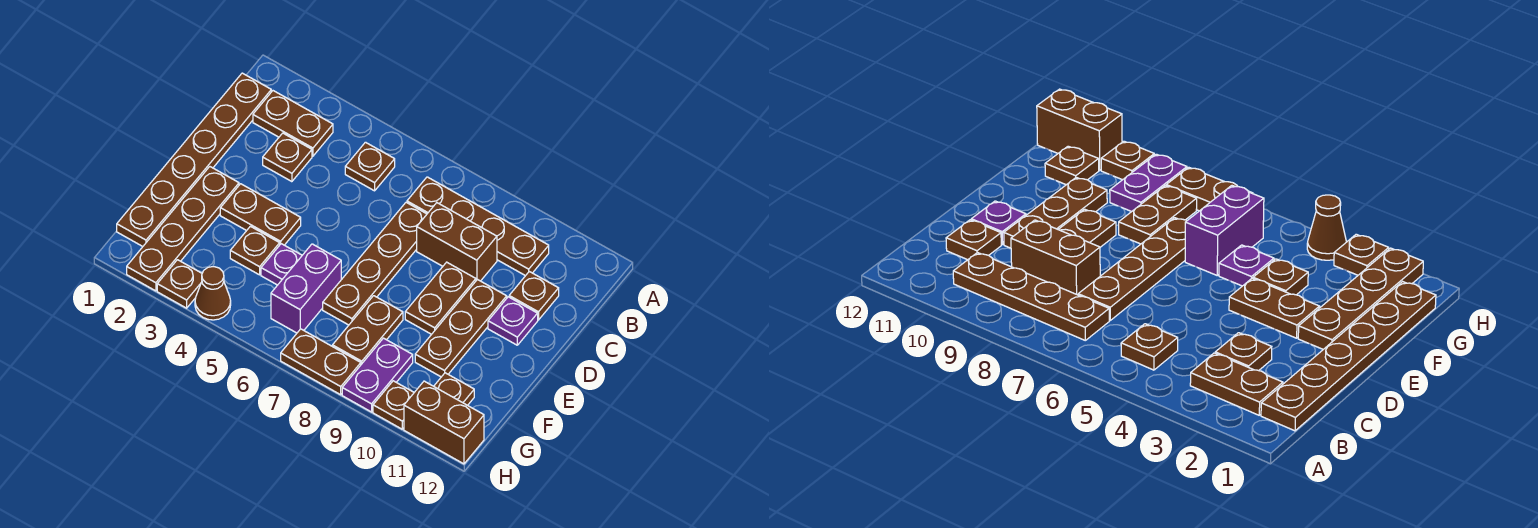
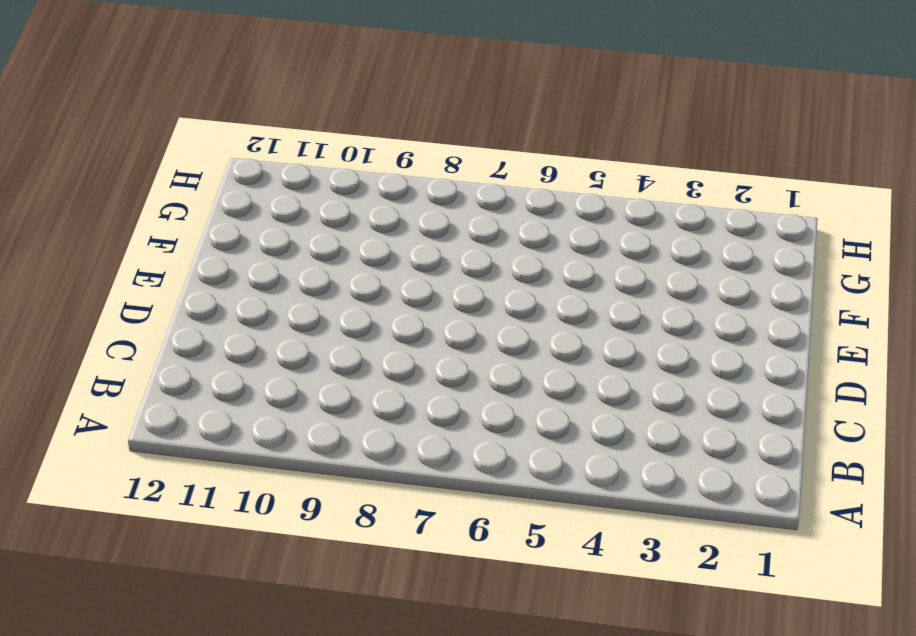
none -> brown plate B1:G1 level 1
none -> brown plate B2:B3 level 1
none -> brown plate B5 level 1

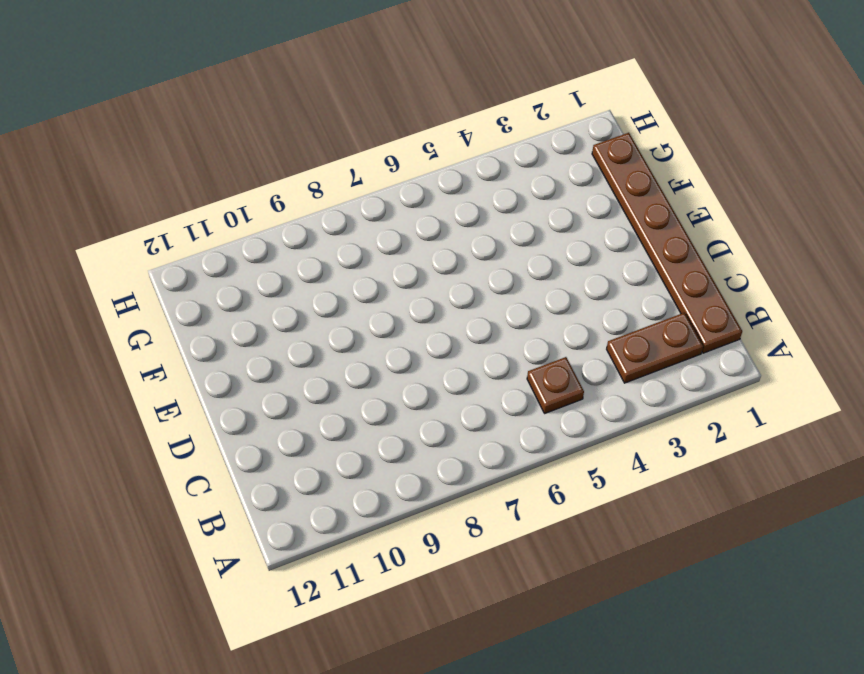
none -> brown plate B7:B10 level 1
none -> brown plate C3 level 1
none -> brown plate C7:F7 level 1

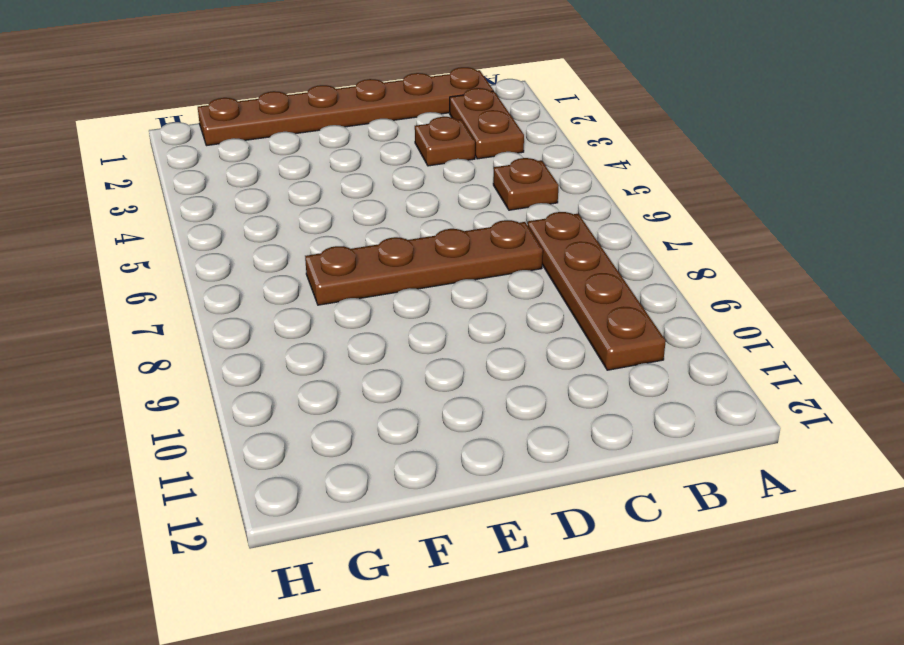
none -> brown brick C8:C9 level 1
none -> brown plate C11 level 1
none -> brown plate D9:E9 level 1

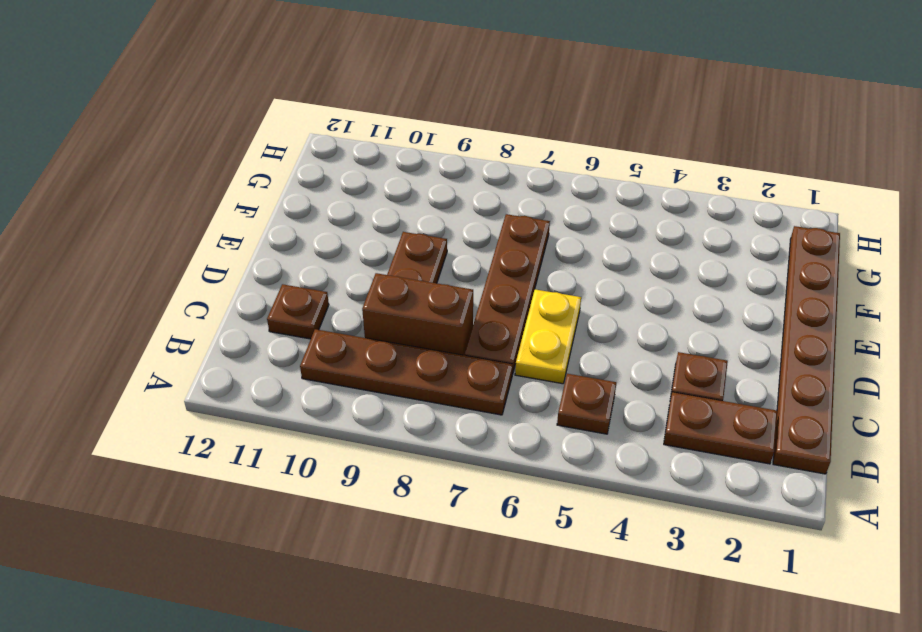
yellow plate C6:D6 level 1 -> none
none -> brown plate D10:F10 level 1
none -> purple plate D11 level 1
none -> brown plate E2:H2 level 1

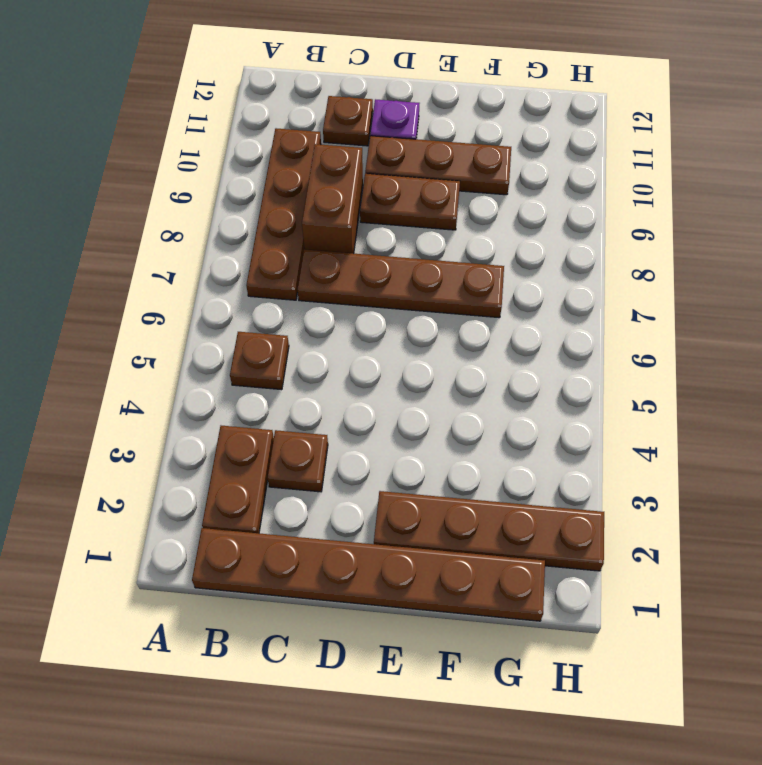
none -> brown plate E3:E4 level 1
none -> brown plate F4 level 1
none -> purple plate F5 level 1

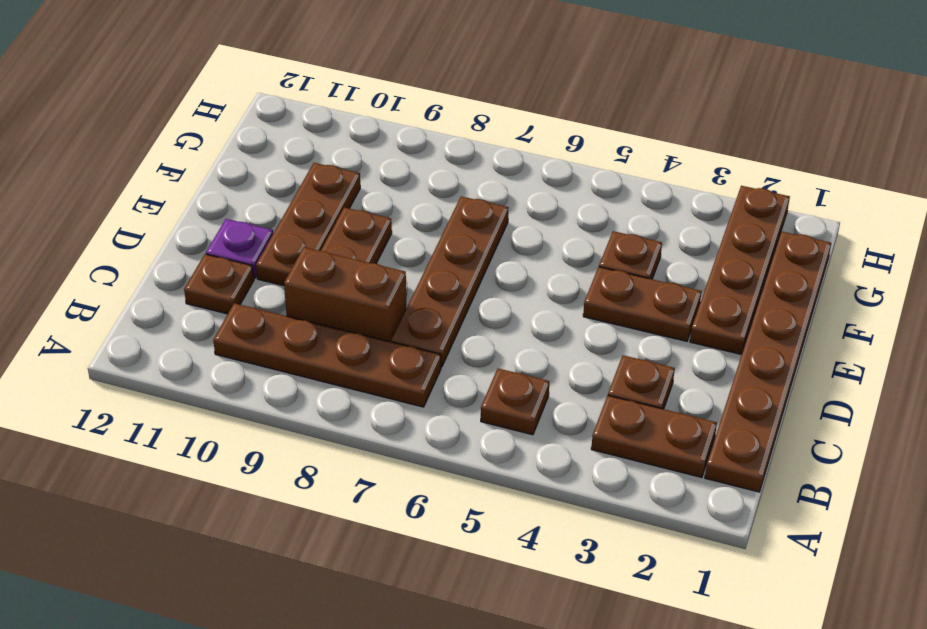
none -> purple plate F5 level 1
none -> purple brick F6:G6 level 1
none -> brown plate F8:G8 level 1

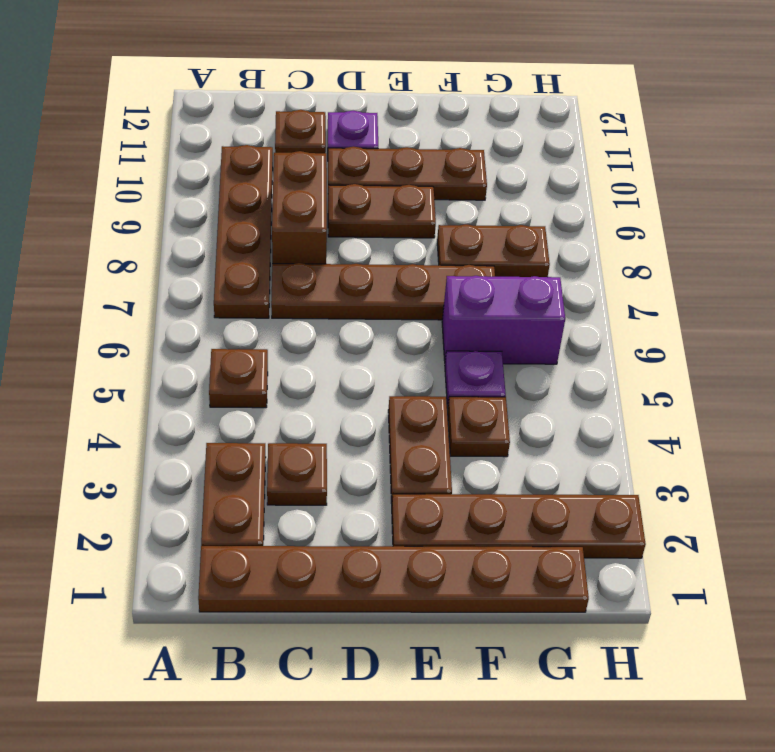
none -> purple plate G9:H9 level 1
none -> brown plate G11 level 1
none -> brown plate H3 level 1

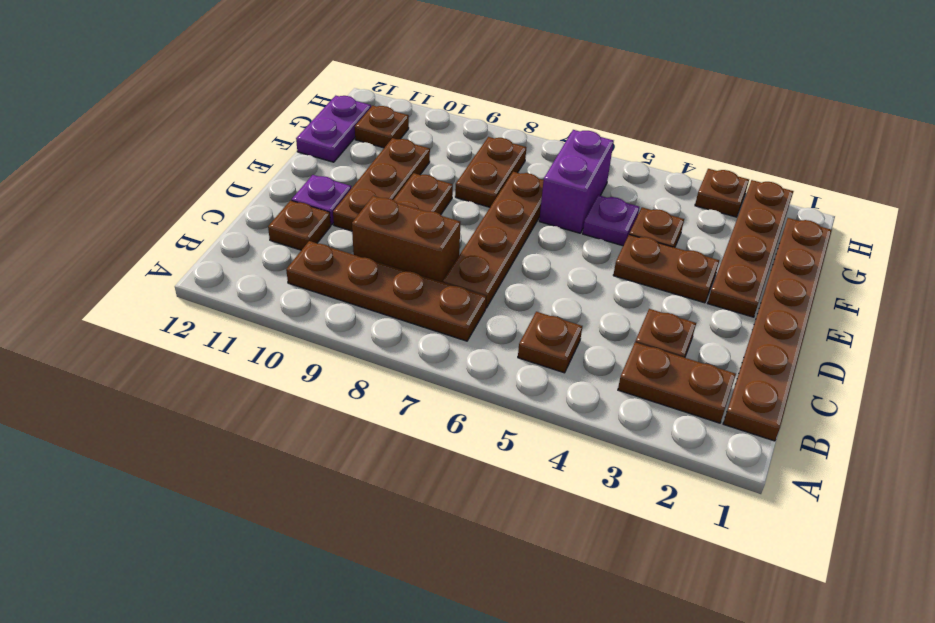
purple plate F12:G12 level 1 -> purple plate G9:H9 level 1
none -> brown cone H4 level 1
none -> brown plate H7:H8 level 1
none -> brown plate H10 level 1

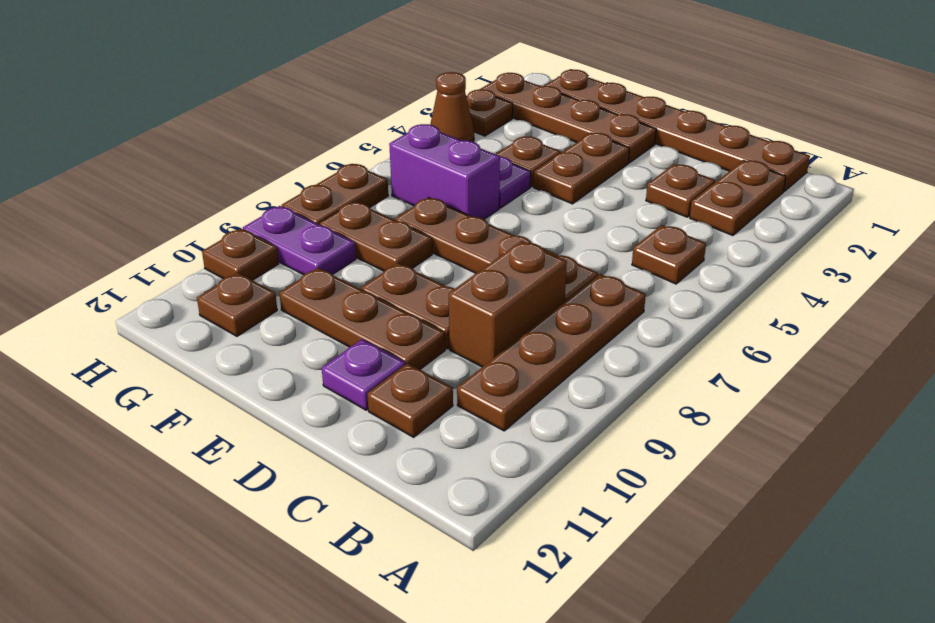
none -> brown brick H11:H12 level 1

